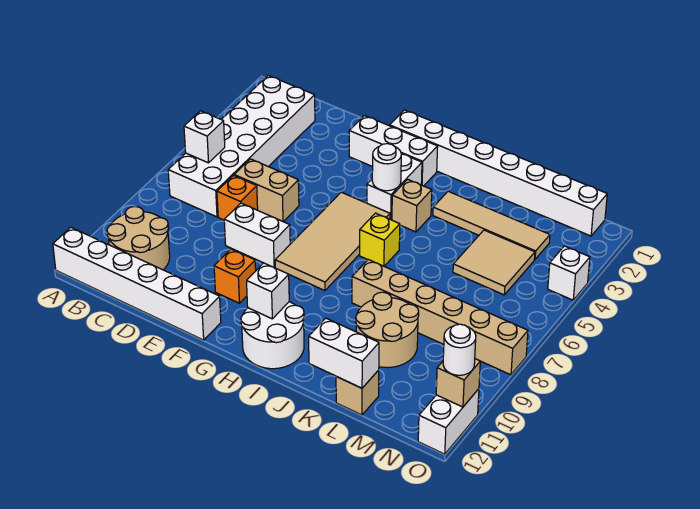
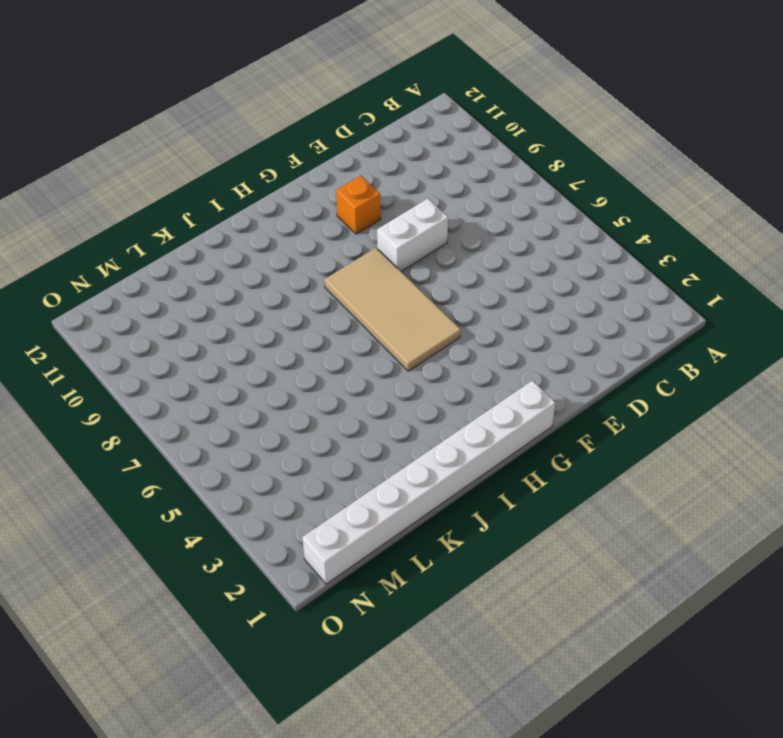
none -> white brick A12:F12 level 1
none -> white brick B2:C7 level 1
none -> tan round brick B10:C11 level 1

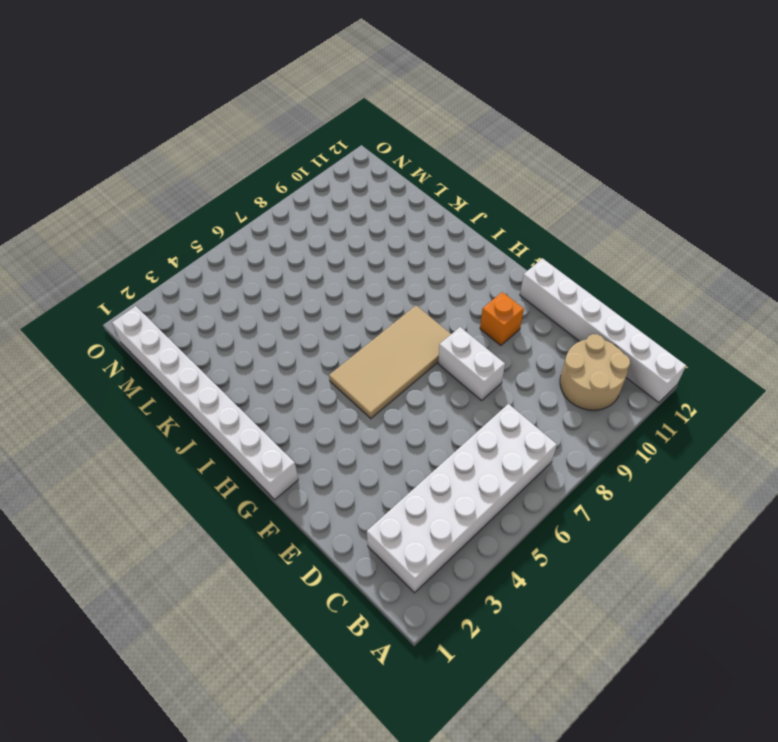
none -> tan brick D6:E6 level 1
none -> orange brick D7 level 1
none -> white brick F2:H2 level 1

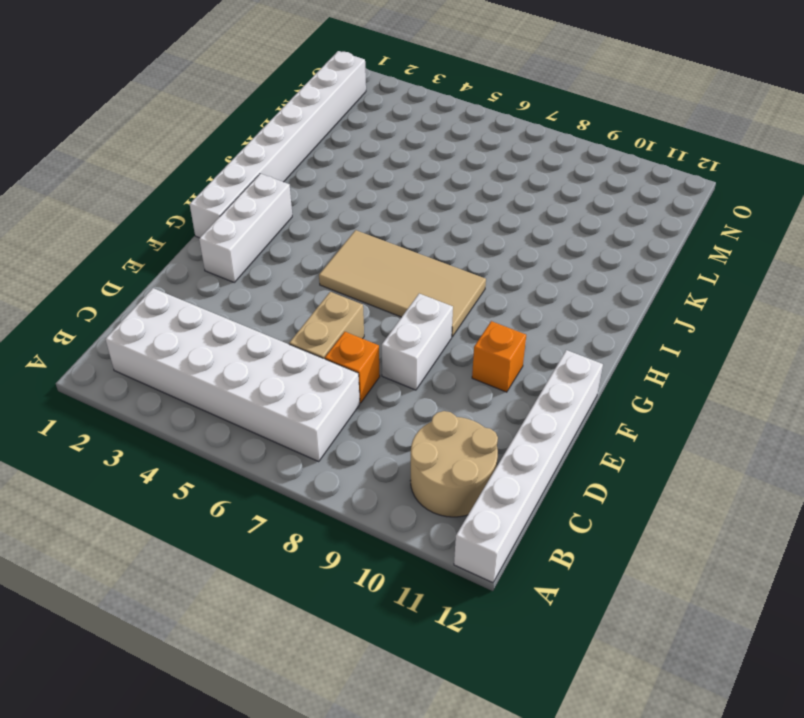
none -> white brick H3:H4 level 1
none -> white round brick H11:I12 level 1
none -> tan brick I4 level 1

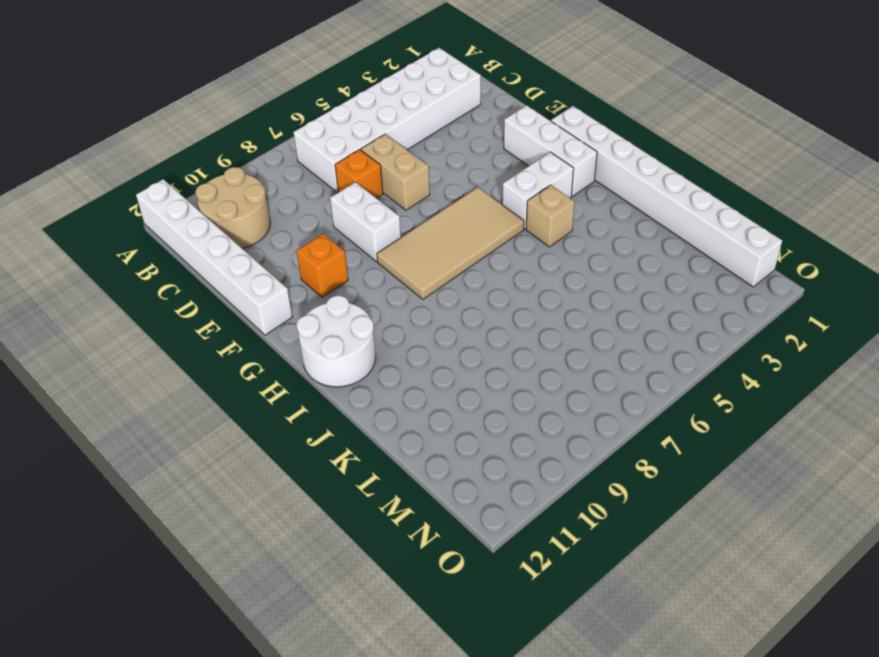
none -> yellow brick I6 level 1
none -> tan tile J3:M3 level 1
none -> tan brick J8:O8 level 1

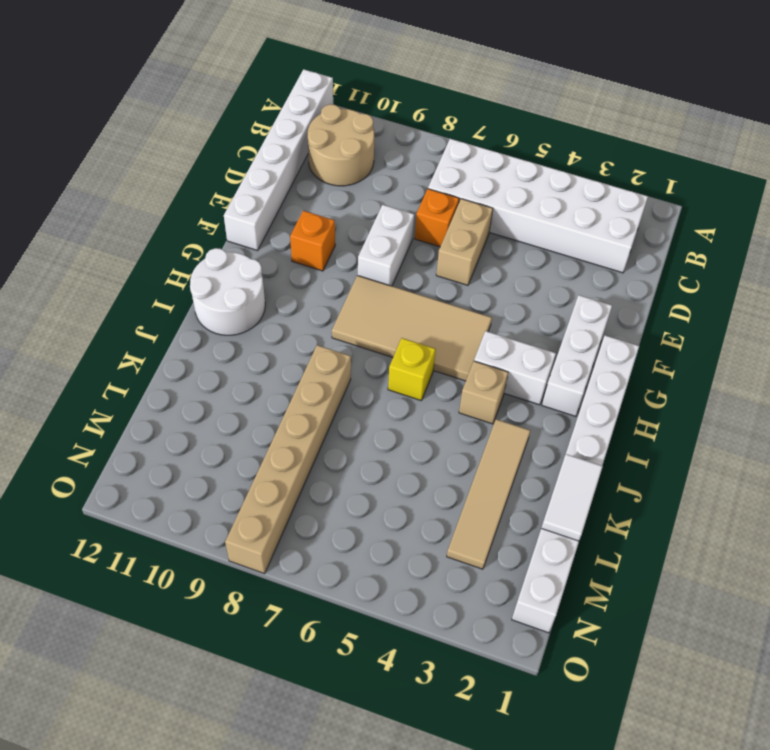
white tile K1:L1 level 2 -> none
none -> tan round brick K9:L10 level 1
none -> tan tile L4:M5 level 1
none -> tan brick L12 level 1

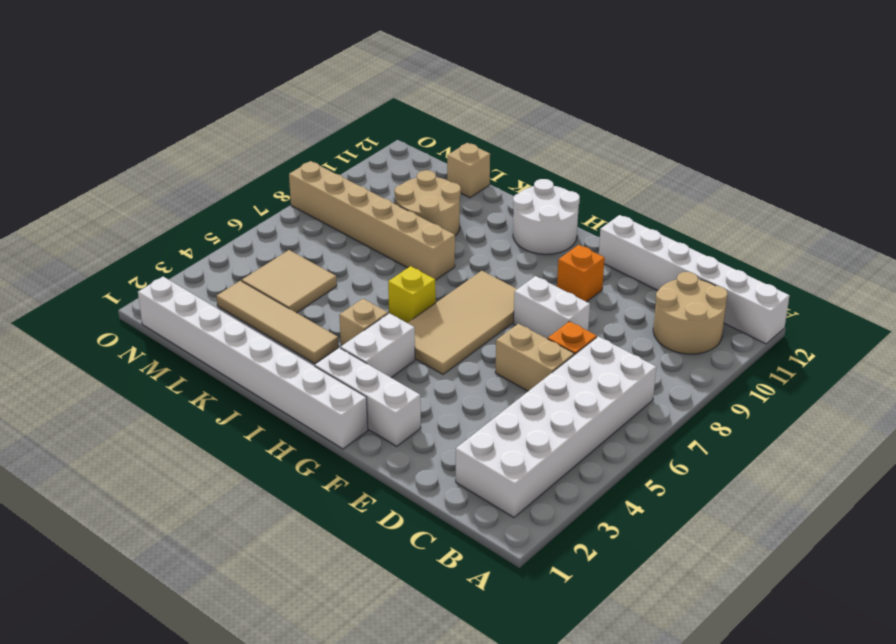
none -> white brick O4 level 1
none -> white brick O11:O12 level 1
none -> white brick B6 level 2

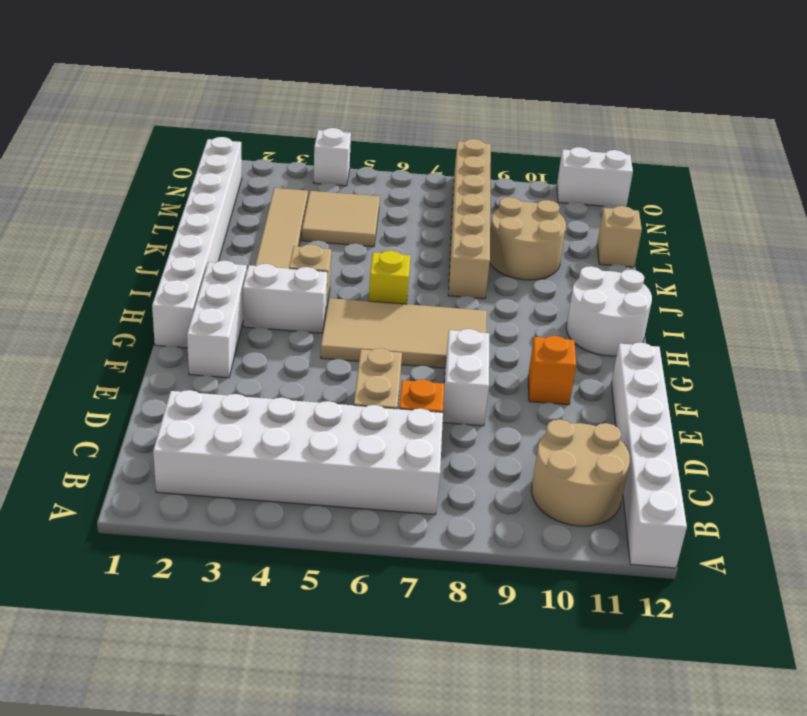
none -> white brick B6 level 2
none -> white round brick H4 level 2
none -> white brick H11 level 2

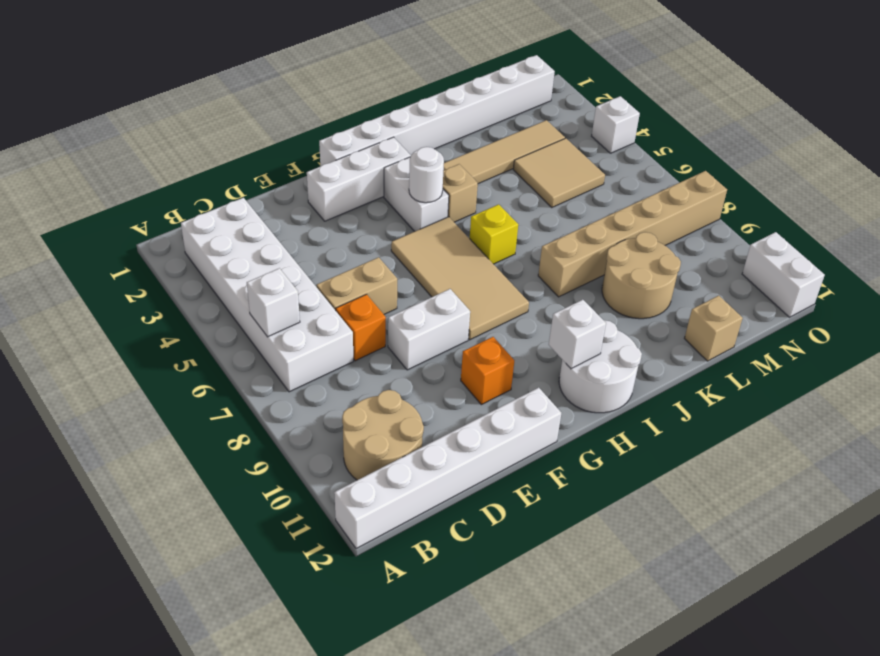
none -> white brick K12:L12 level 2
none -> tan brick O11 level 2
none -> white round brick O11 level 3

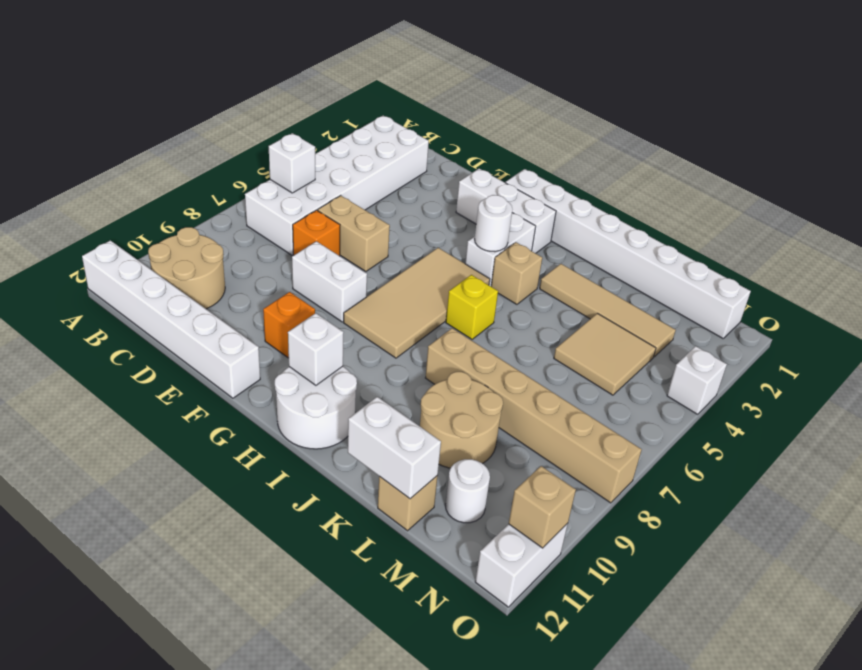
white round brick M11 level 1 -> white round brick O11 level 3

